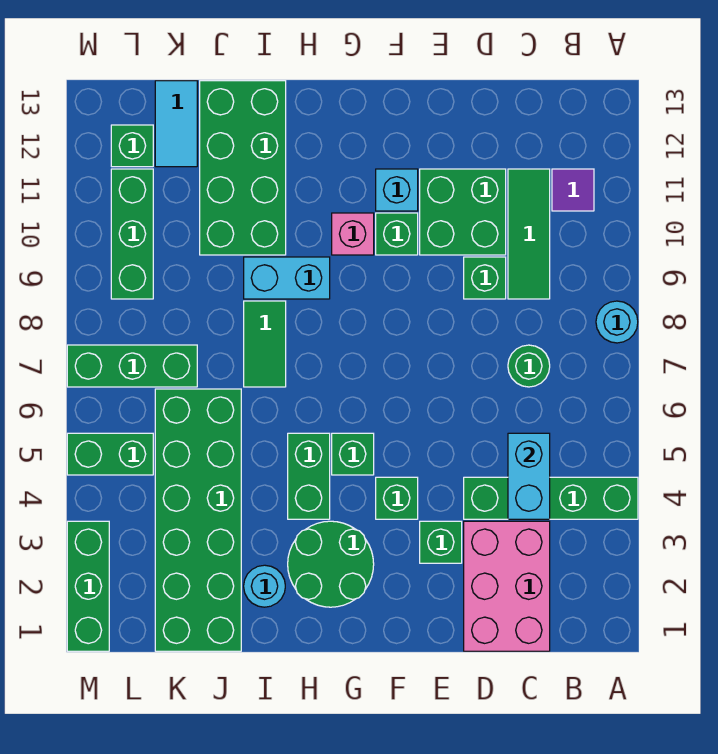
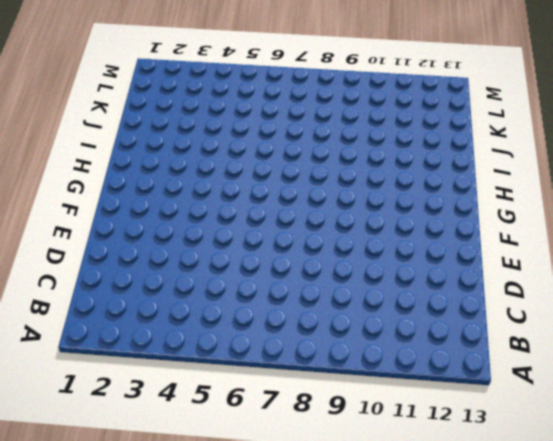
none -> green brick A4:D4 level 1
none -> cyan round brick A8 level 1
none -> purple tile B11 level 1

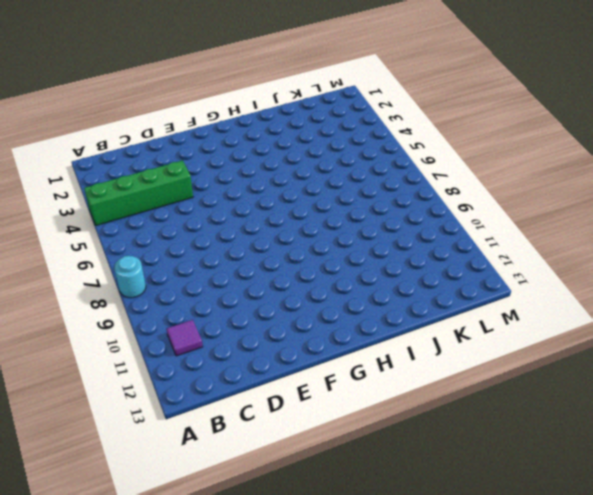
none -> pink brick C1:D3 level 1
none -> green round brick C7 level 1
none -> green tile C9:C11 level 1

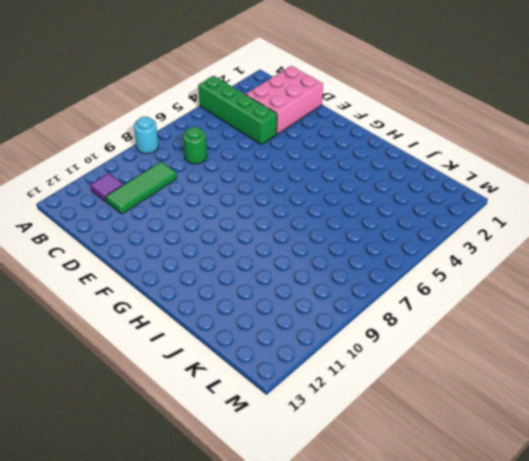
none -> green brick D9 level 1
none -> green brick D10:E11 level 1
none -> green brick E3 level 1

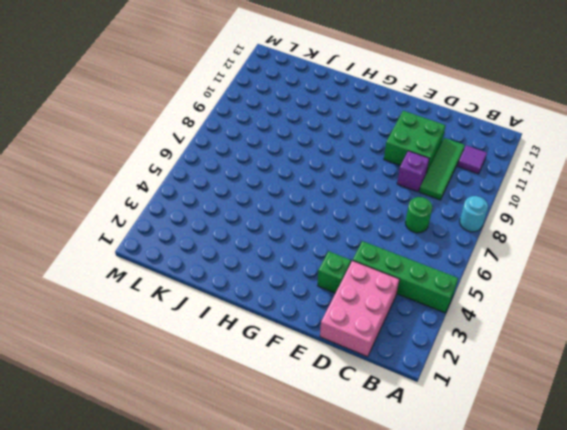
purple brick D9 level 1 -> green brick D9 level 1
none -> green brick F4 level 1
none -> green brick F10 level 1
none -> cyan brick F11 level 1

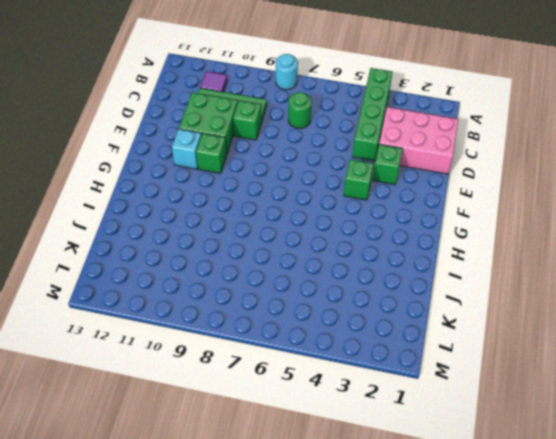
none -> green round brick G2:H3 level 1
none -> green brick G5 level 1
none -> pink brick G10 level 1

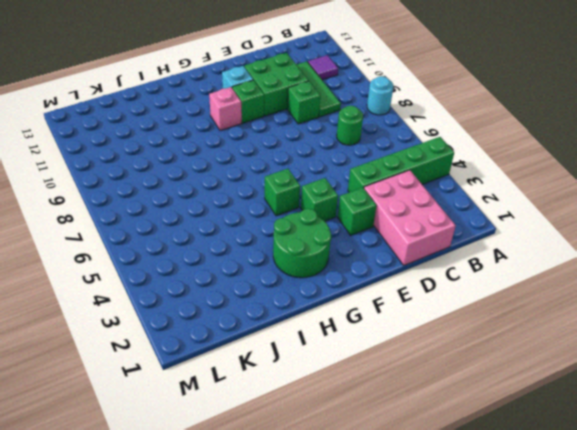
none -> green brick H4:H5 level 1
none -> cyan brick H9:I9 level 1
none -> cyan round brick I2 level 1

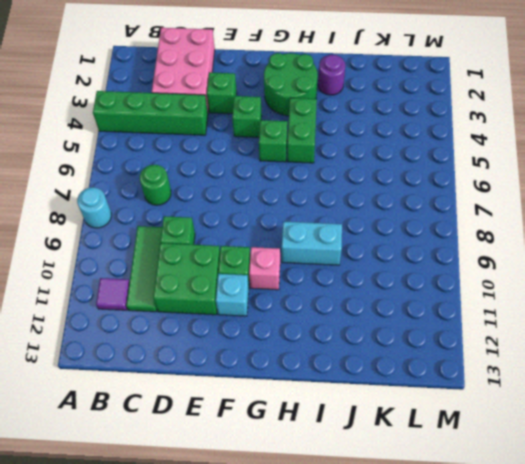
purple round brick I2 level 1 -> cyan round brick I2 level 1
none -> green tile I7:I8 level 1
none -> green brick I10:J13 level 1
none -> green brick J1:K6 level 1

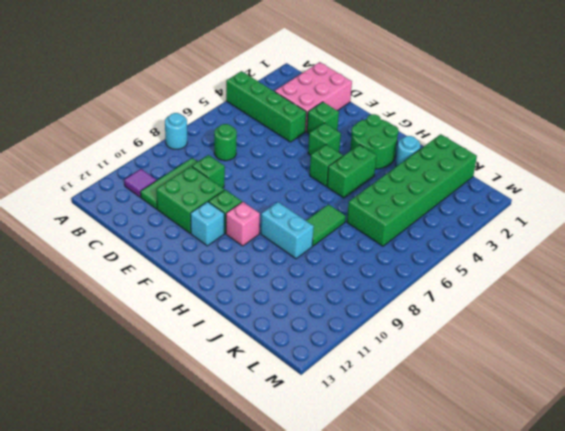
none -> green brick I10:J13 level 1
none -> green brick K7:M7 level 1
none -> cyan tile K12:K13 level 1

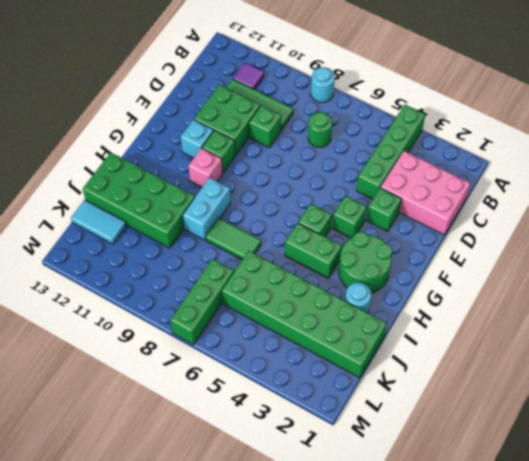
none -> green brick L5:M5 level 1
none -> green brick L9:L11 level 1
none -> green brick L12 level 1

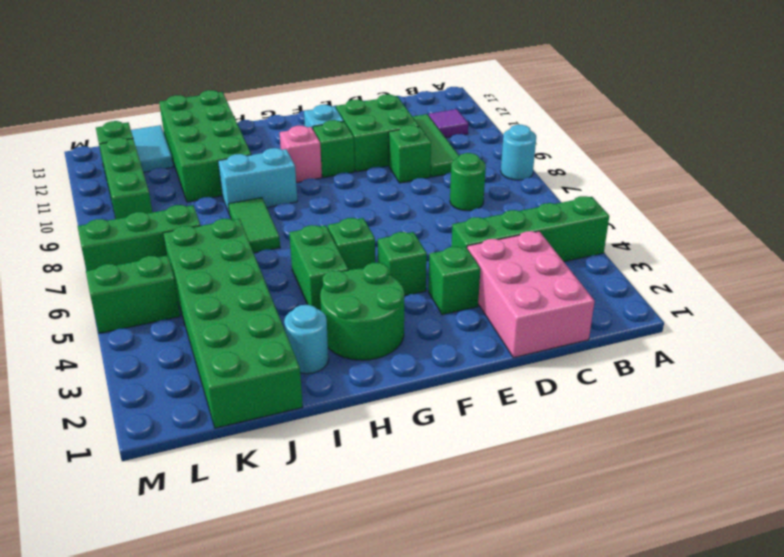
none -> green brick M1:M3 level 1
none -> cyan brick C4:C5 level 2

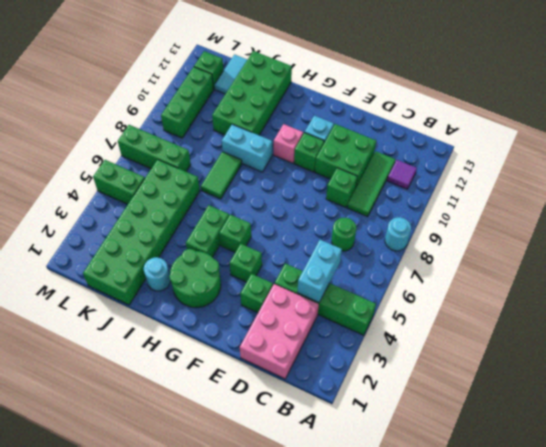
none -> green brick M1:M3 level 1

